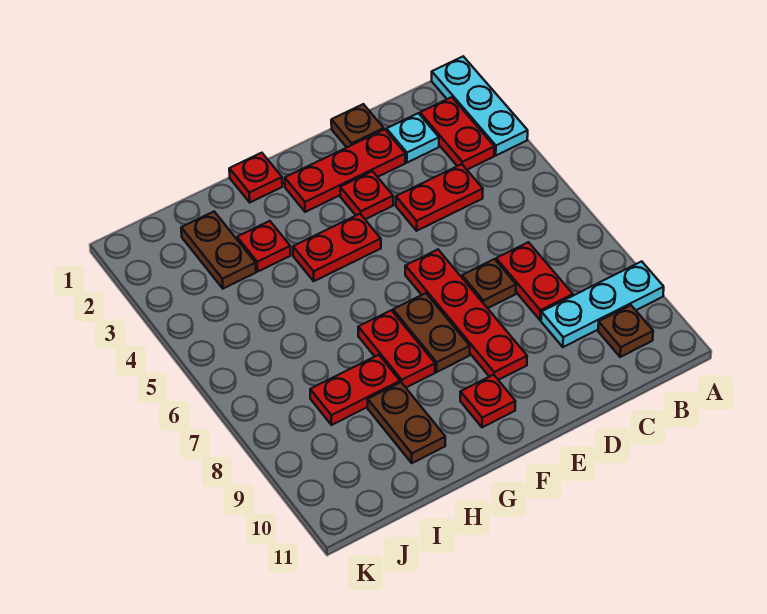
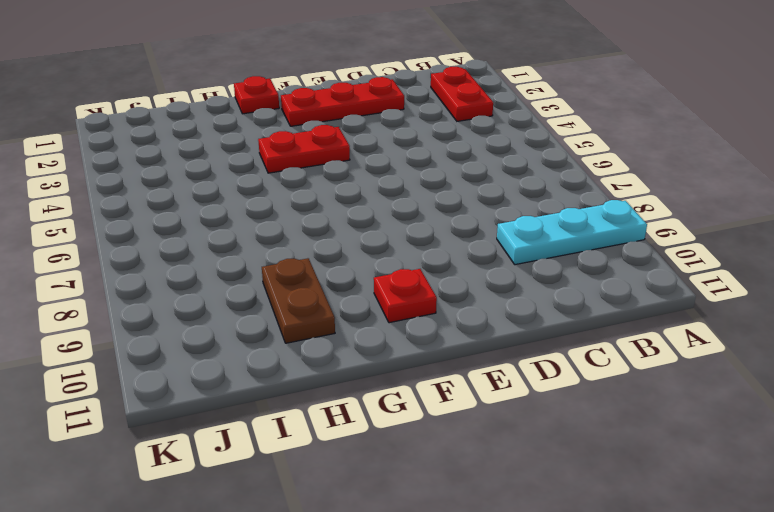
none -> cyan plate A1:A3 level 1
none -> brown plate B10 level 1
none -> cyan plate C2 level 1

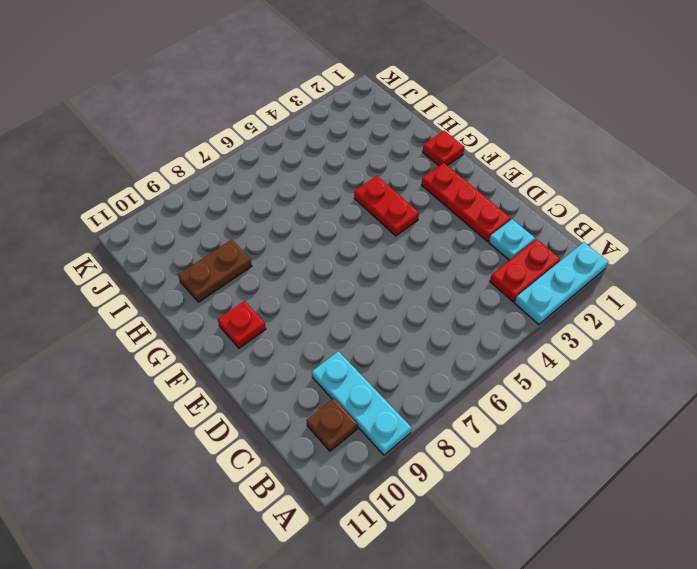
none -> red plate C4:D4 level 1
none -> red plate C7:C8 level 1
none -> brown plate D1 level 1

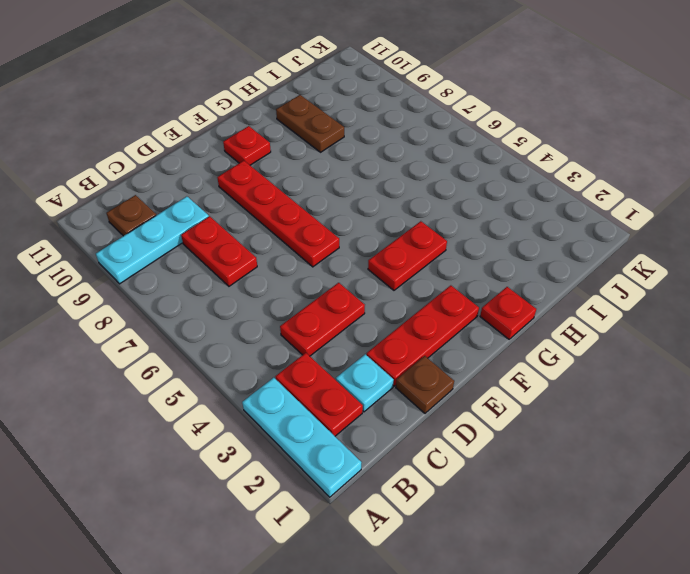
none -> brown plate D7 level 1
none -> red plate E3 level 1
none -> brown plate F7:F8 level 1

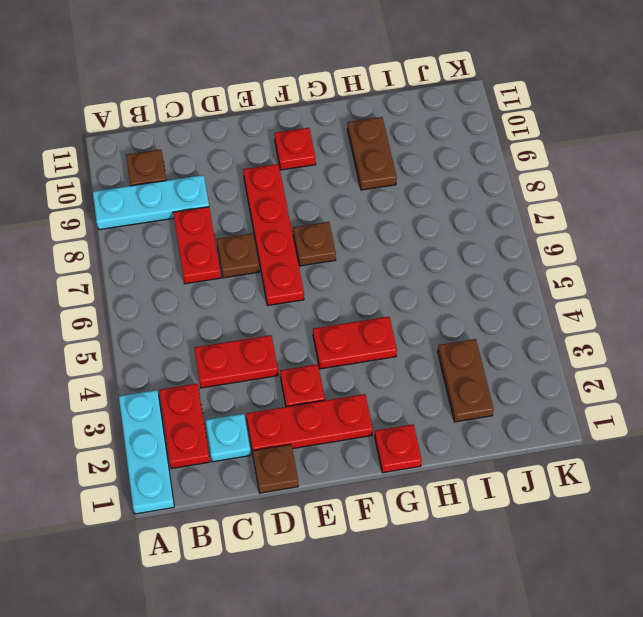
brown plate F7 level 1 -> brown plate F7:F8 level 1
none -> red plate G7:G8 level 1
none -> red plate H3 level 1
none -> red plate H8:I8 level 1

